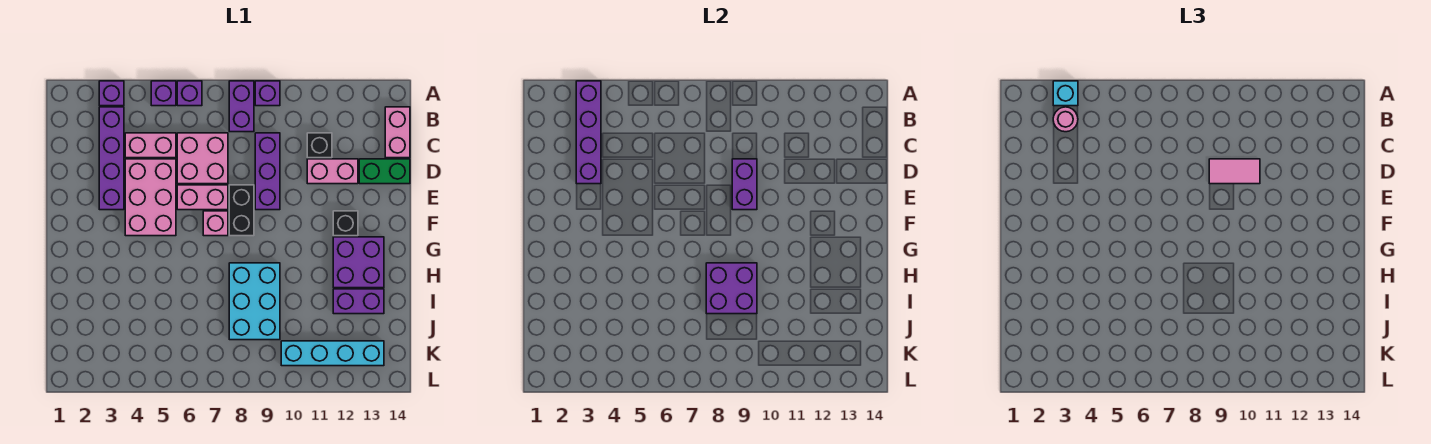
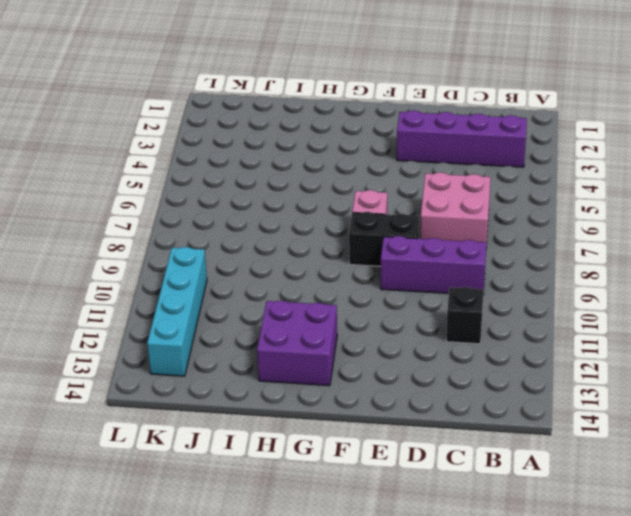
none -> purple brick A3 level 1
none -> purple brick A5 level 1
none -> purple brick A6 level 1

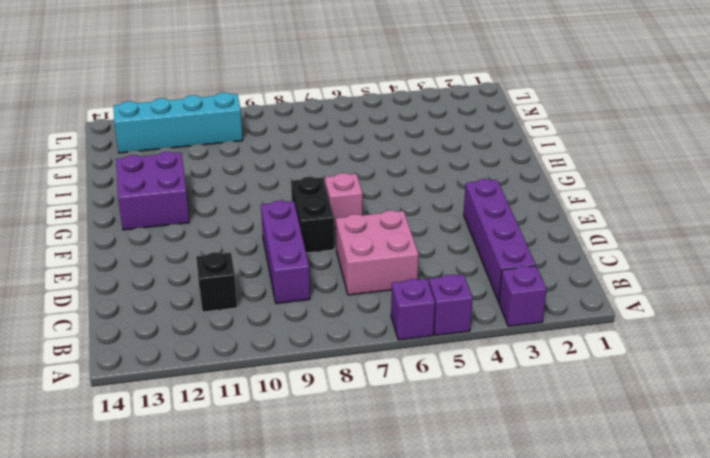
none -> purple brick A8:B8 level 1
none -> purple brick A9 level 1
none -> pink brick B14:C14 level 1

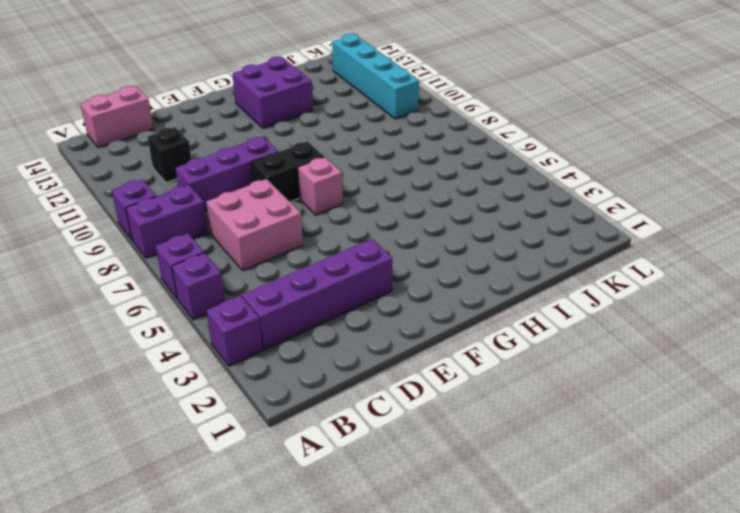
none -> pink brick C4:C5 level 1
none -> pink brick D4:F5 level 1
none -> pink brick D11:D12 level 1

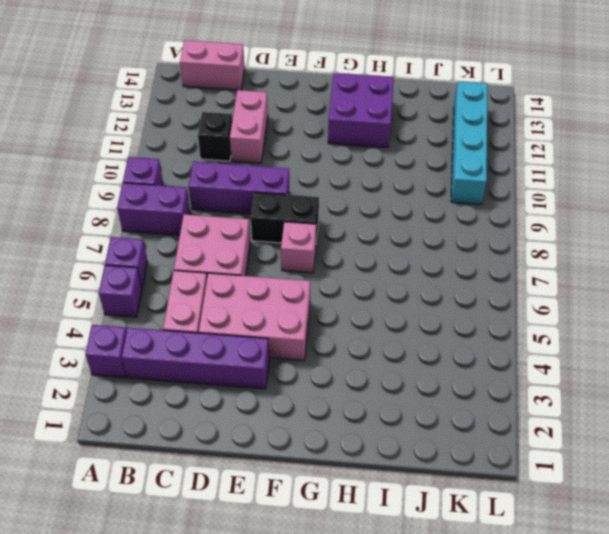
none -> green brick D13:D14 level 1
none -> pink brick E6:E7 level 1
none -> black brick F12 level 1

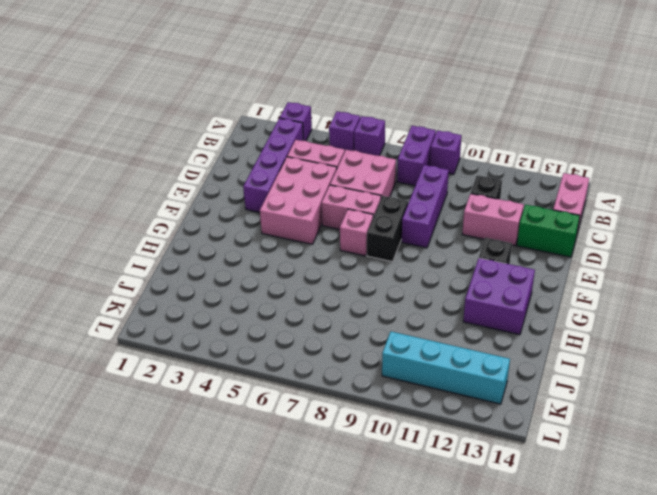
none -> cyan brick H8:J9 level 1
none -> purple brick I12:I13 level 1
none -> purple brick A3:D3 level 2

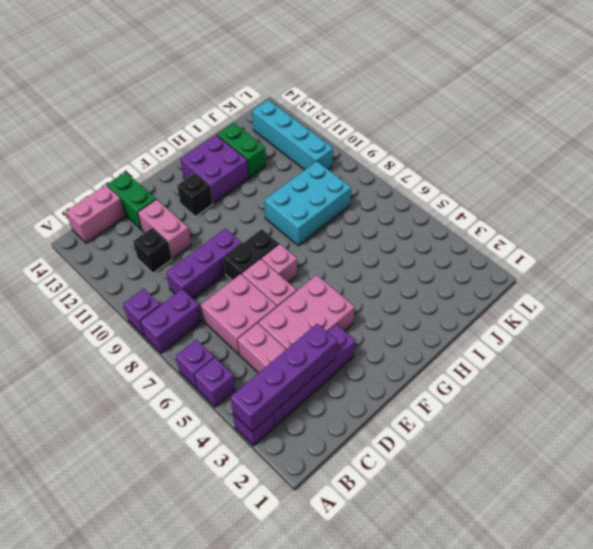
green brick I12:I13 level 1 -> purple brick I12:I13 level 1
none -> purple brick D9:E9 level 2
none -> purple brick H8:I9 level 2
none -> cyan brick A3 level 3

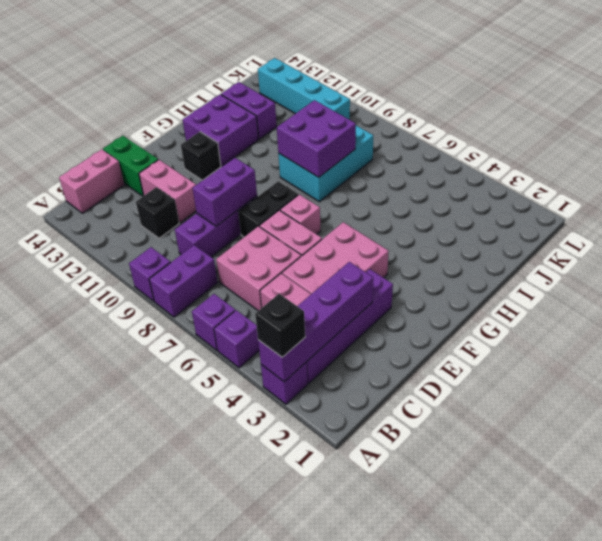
black brick A3 level 3 -> cyan brick A3 level 3
none -> pink round brick B3 level 3
none -> pink tile D9:D10 level 3

